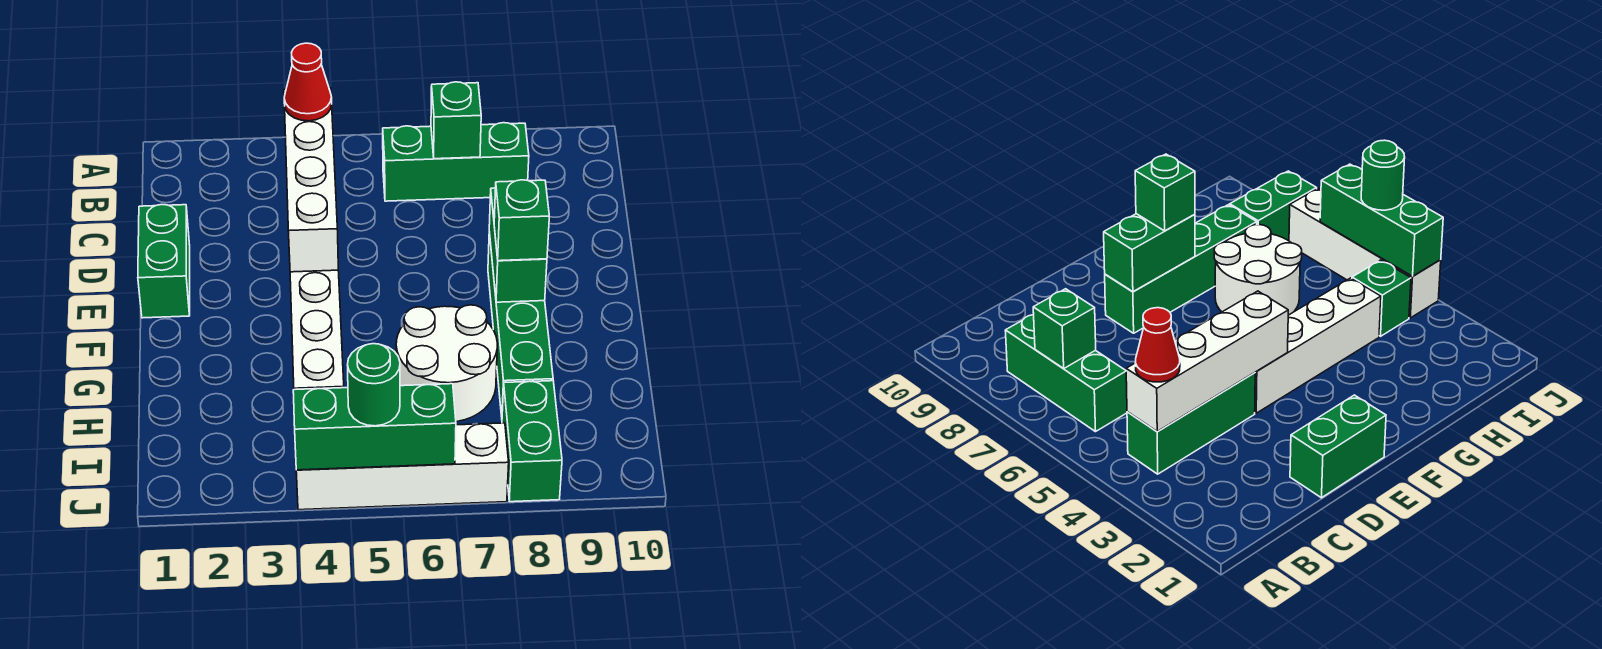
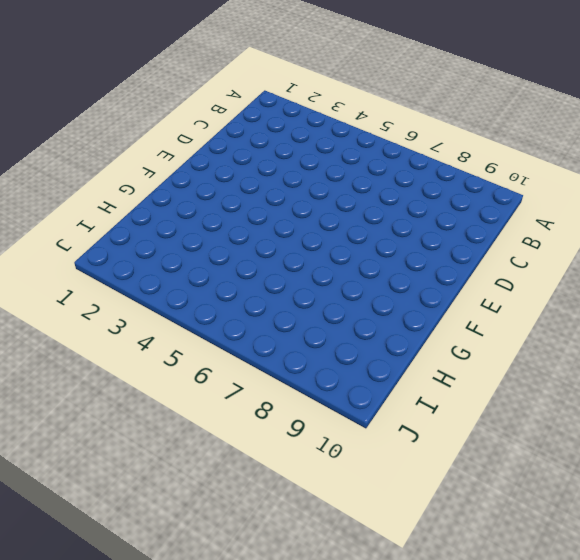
none -> green brick B4:D4 level 1
none -> green brick B6:B8 level 1
none -> green brick D1:E1 level 1

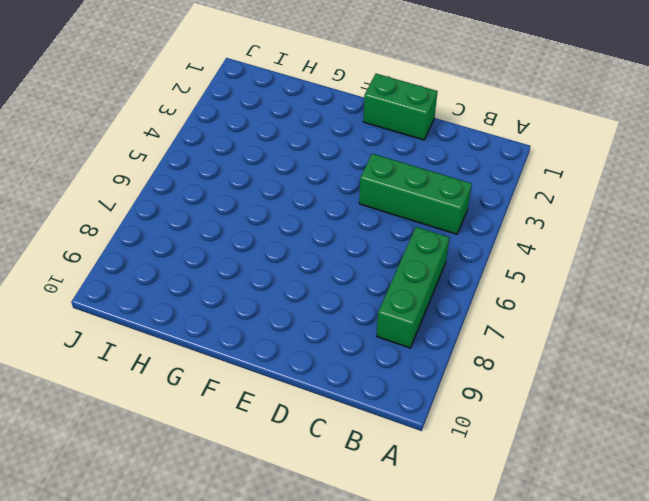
none -> white brick E4:H4 level 1
none -> green brick E8:H8 level 1
none -> white round brick G6:H7 level 1

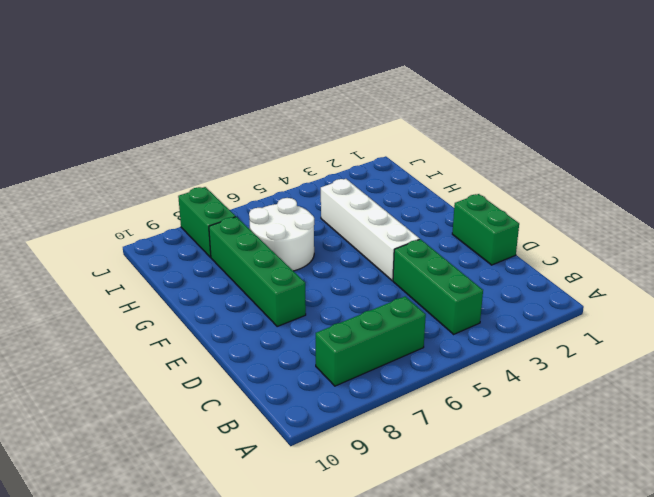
none -> green brick I4 level 1
none -> white brick J4:J7 level 1
none -> white brick B4:E4 level 2

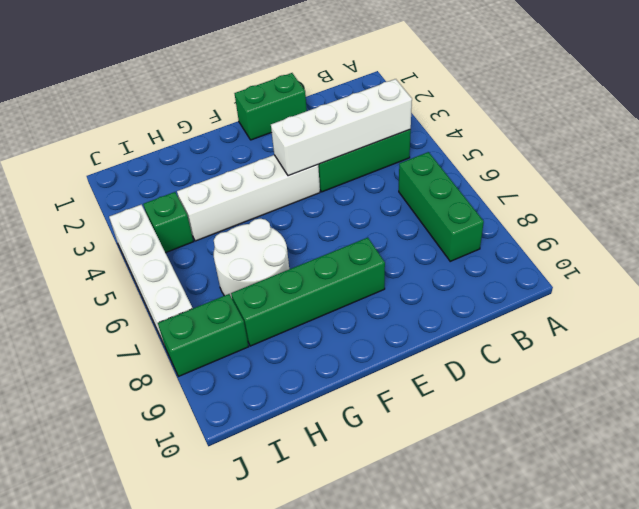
none -> green brick B7 level 2
none -> green brick E8:F8 level 2
none -> green brick J4:J6 level 2

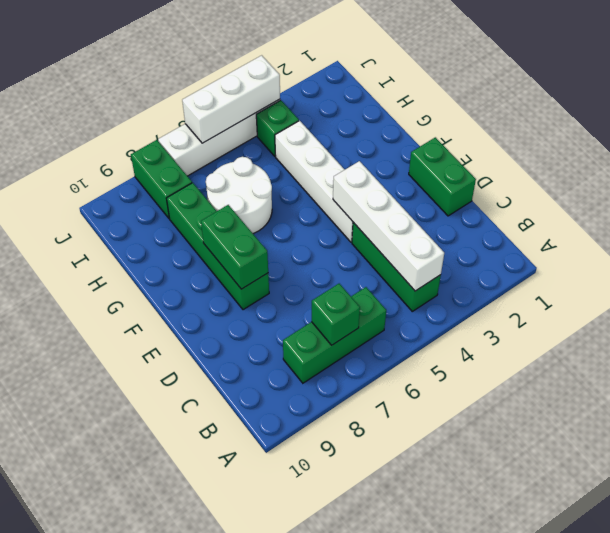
white brick J4:J6 level 2 -> green brick J4:J6 level 2
none -> red cone B4 level 3
none -> green brick F8 level 3
none -> green round brick J5 level 3

